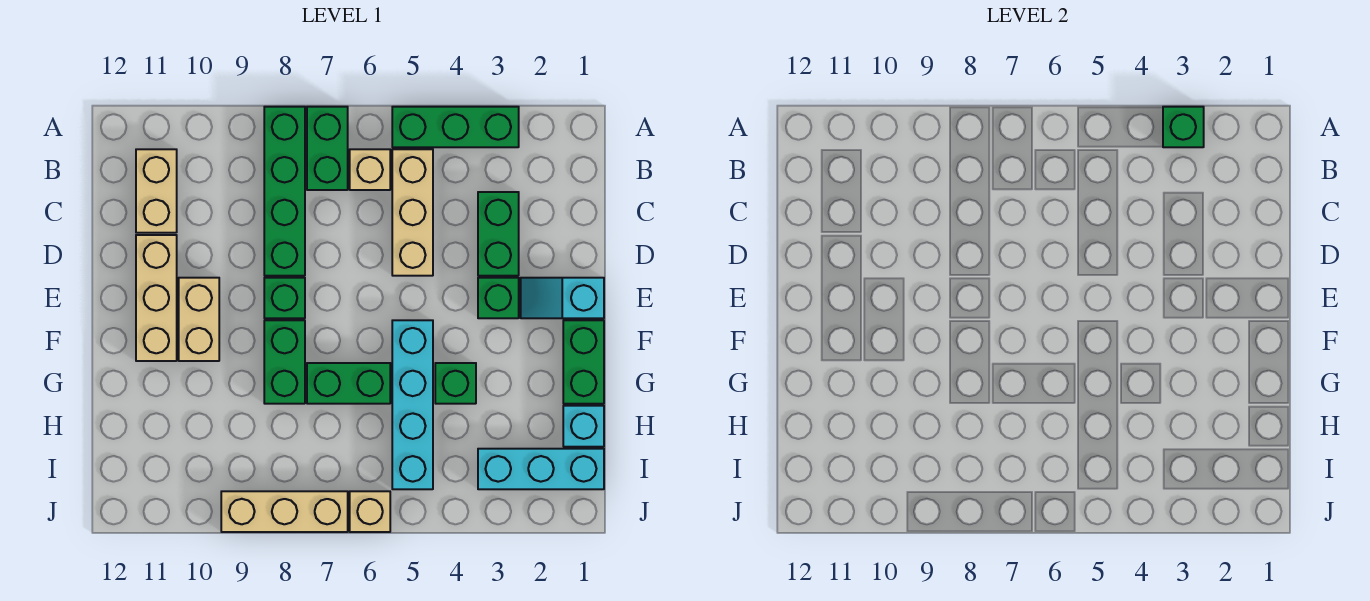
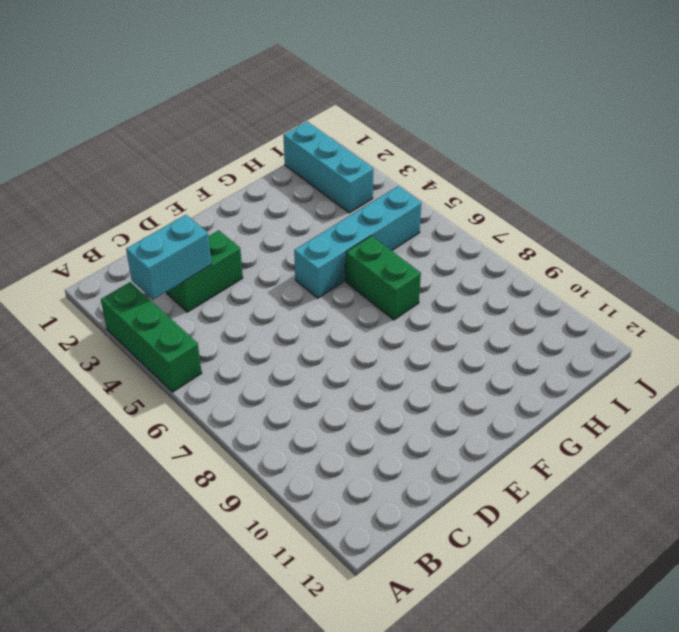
cyan brick B3:C3 level 2 -> none
none -> green brick A7:B7 level 1
none -> green brick A8:D8 level 1
none -> tan brick B5:D5 level 1

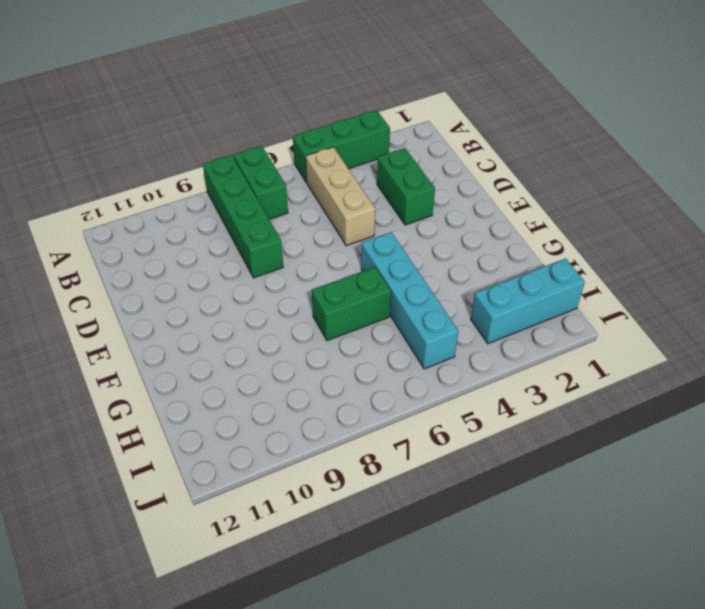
none -> tan brick B6 level 1
none -> tan brick B11:C11 level 1
none -> tan brick D11:F11 level 1

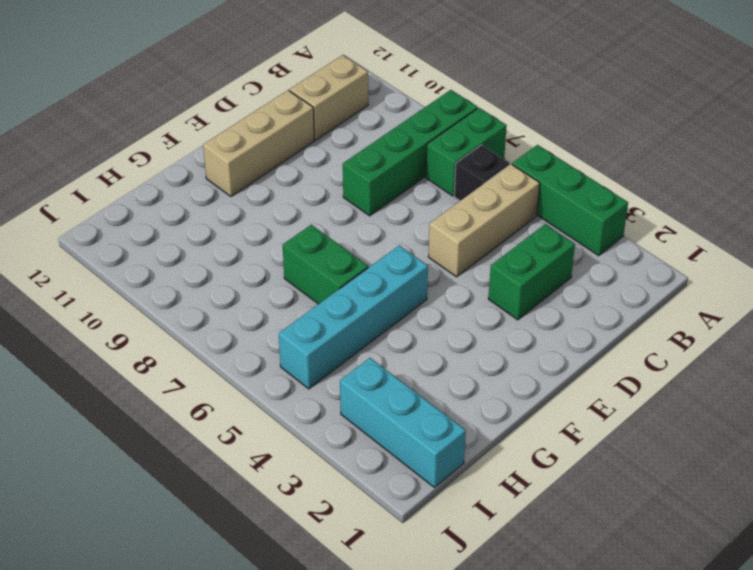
black brick B6 level 1 -> tan brick B6 level 1
none -> cyan slope E1:E2 level 1 top 1
none -> green brick E3 level 1
none -> green brick E8 level 1

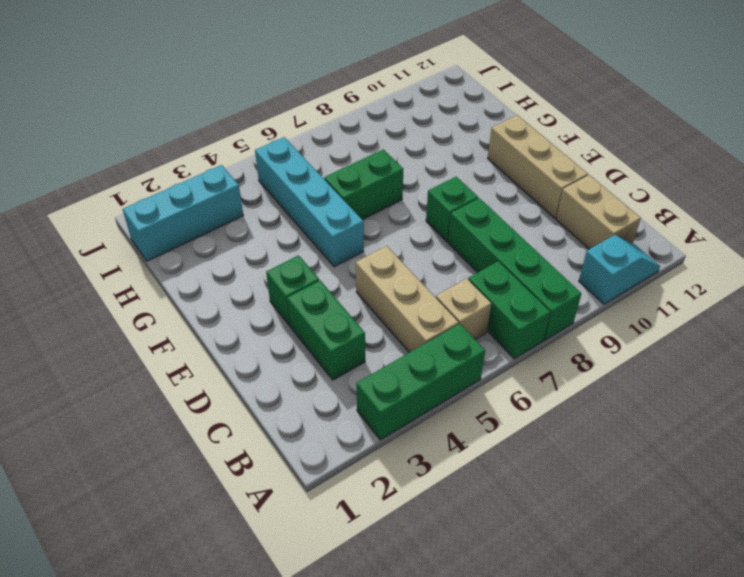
cyan slope A10:A11 level 1 top 10 -> cyan slope E1:E2 level 1 top 1
none -> tan brick E10:F10 level 1
none -> green brick F1:G1 level 1
none -> green brick F8:G8 level 1

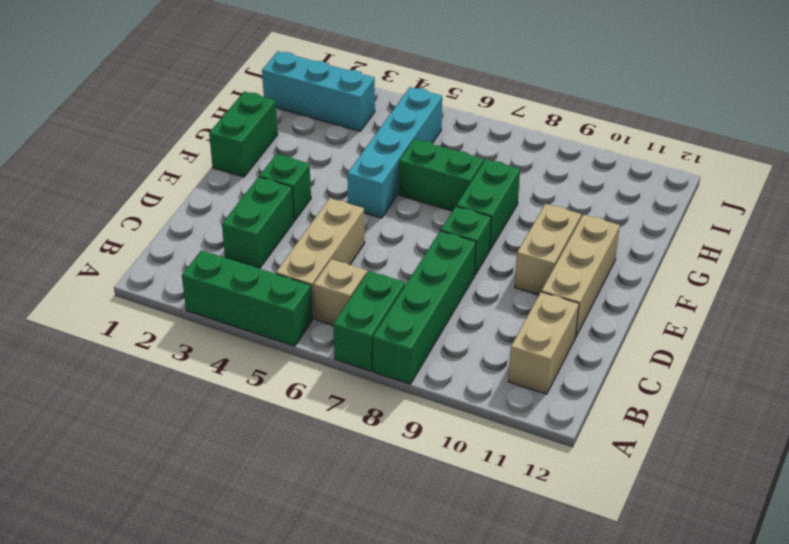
none -> cyan slope E1:E2 level 1 top 1
none -> green brick G4 level 1
none -> cyan brick H1 level 1

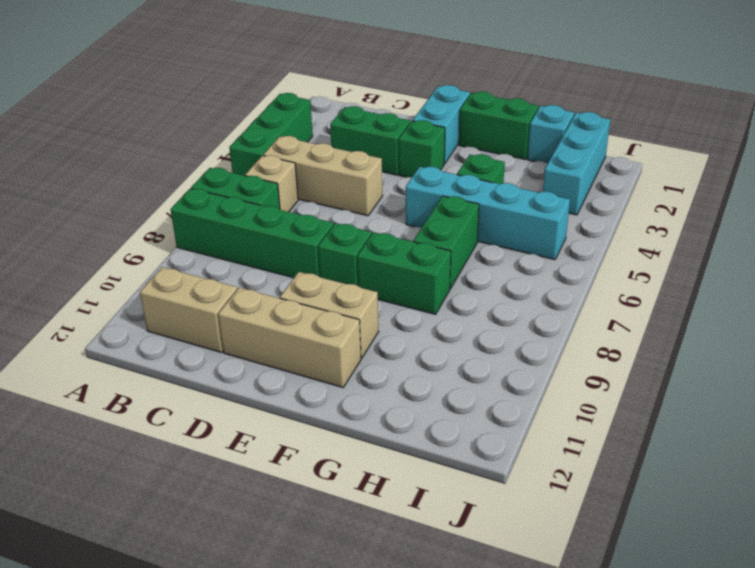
cyan brick E1:E2 level 1 -> cyan slope E1:E2 level 1 top 1
none -> tan brick J6 level 1
none -> tan brick J7:J9 level 1
none -> green brick A3 level 2

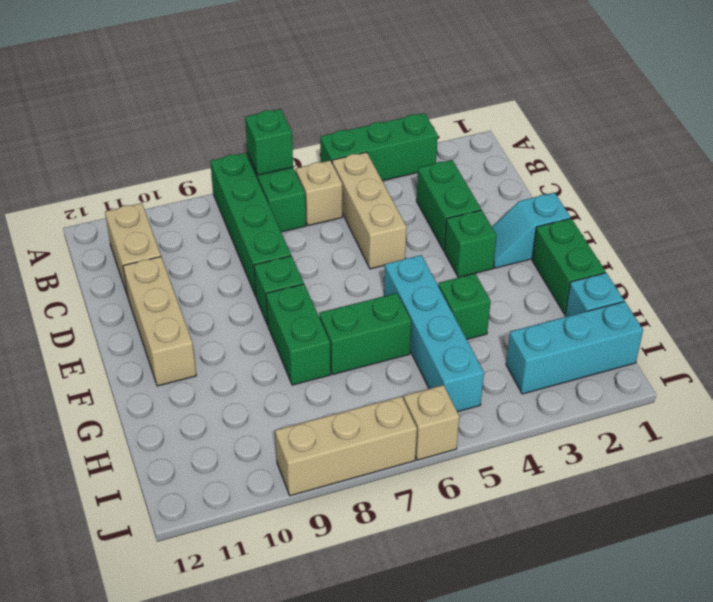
green brick A7 level 2 -> green brick A3 level 2
none -> tan brick E10:F10 level 1

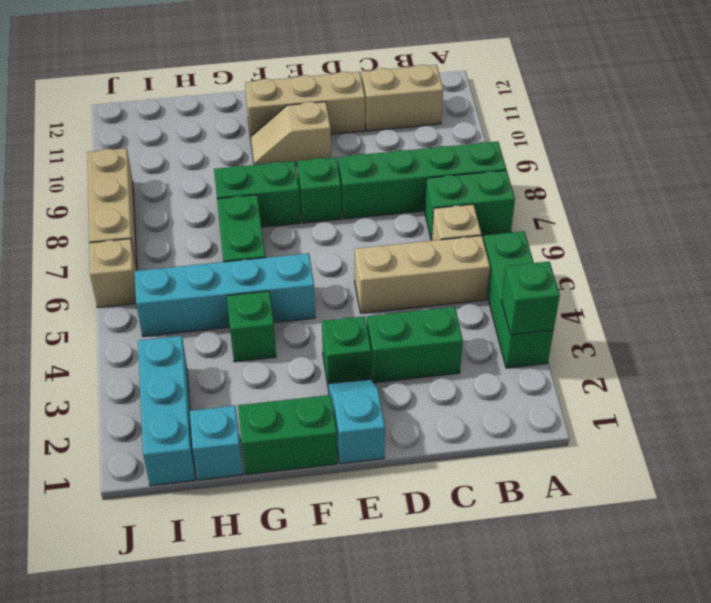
tan slope E10:F10 level 1 top E -> tan brick E10:F10 level 1

